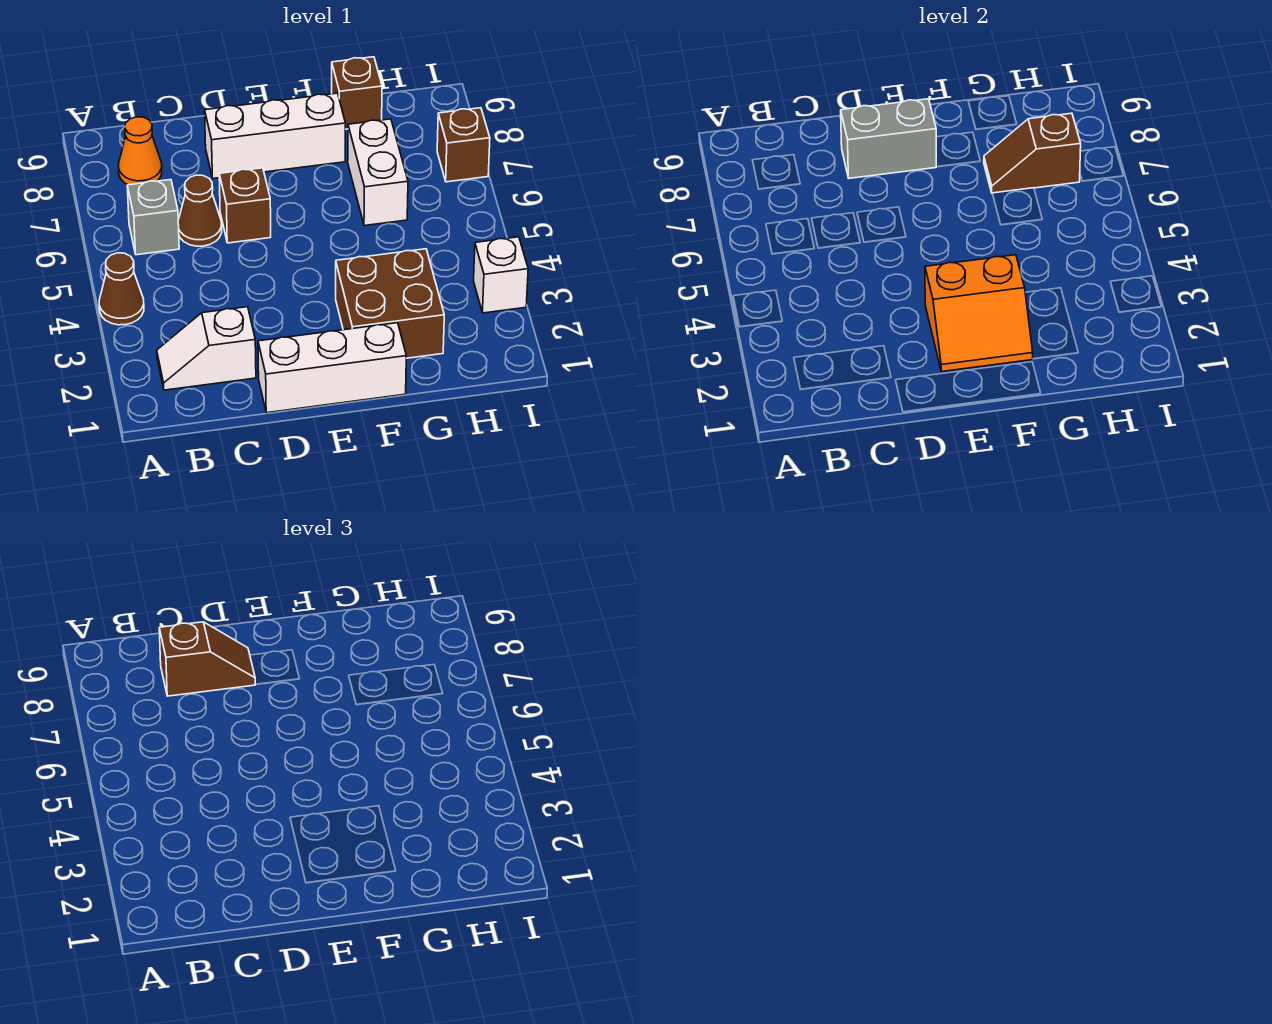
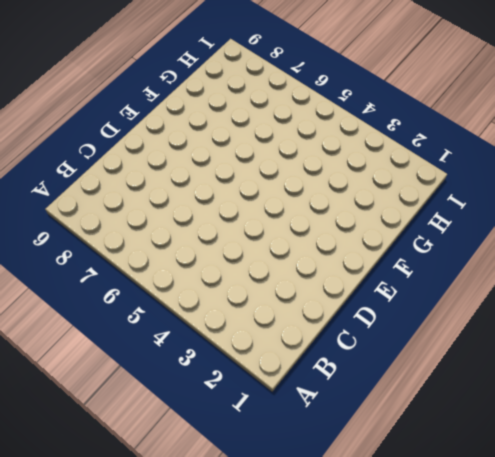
none -> brown cone A4 level 1
none -> white slope B2:C2 level 1 top C
none -> grey brick B6 level 1

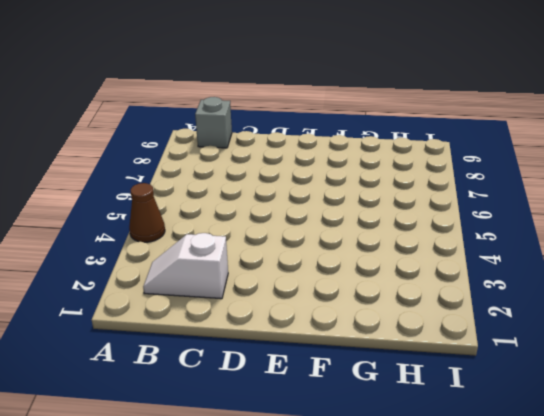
grey brick B9 level 1 -> grey brick B6 level 1
none -> orange cone B8 level 1
none -> brown cone C6 level 1
none -> white brick D1:F1 level 1

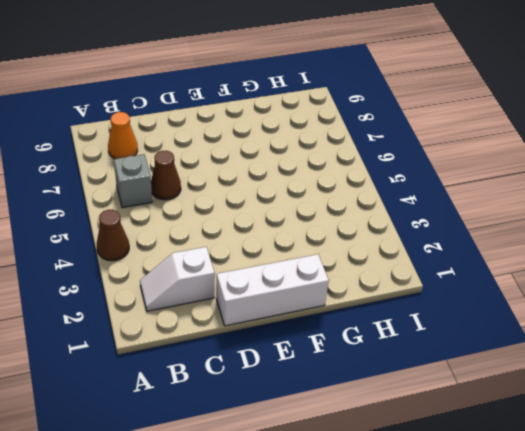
none -> brown brick D6 level 1
none -> white brick D8:F8 level 1
none -> brown brick F2:G3 level 1

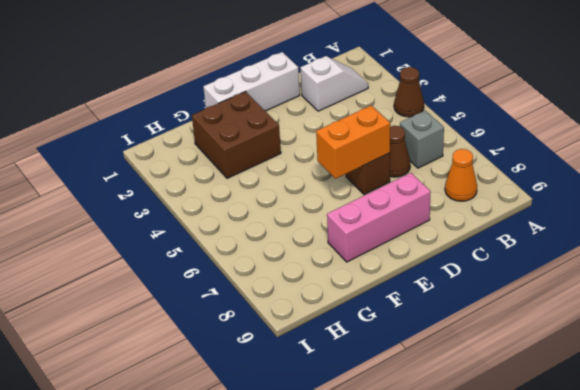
orange brick D6:E6 level 2 -> none
pink brick D8:F8 level 1 -> white brick D8:F8 level 1
none -> white brick G6:G7 level 1
none -> brown brick G9 level 1
none -> white brick I3 level 1

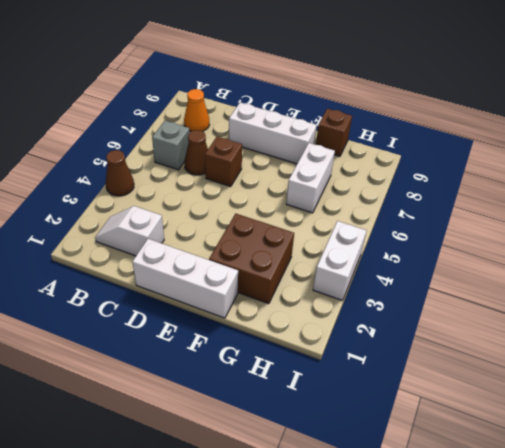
white brick I3:I4 level 1 -> white brick I3 level 1
none -> brown brick I7 level 1
none -> grey brick D8:E8 level 2
none -> orange slope E2:F3 level 2 top 3

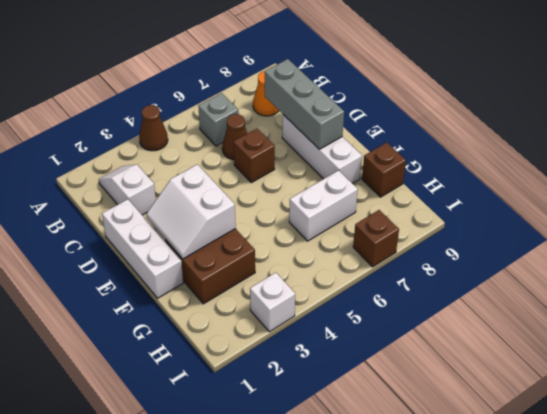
grey brick C8:E8 level 2 -> grey brick D8:E8 level 2
white slope E2:F3 level 2 top 3 -> orange slope E2:F3 level 2 top 3
none -> brown slope G7:H7 level 2 top H
none -> brown slope C8:D8 level 3 top C

